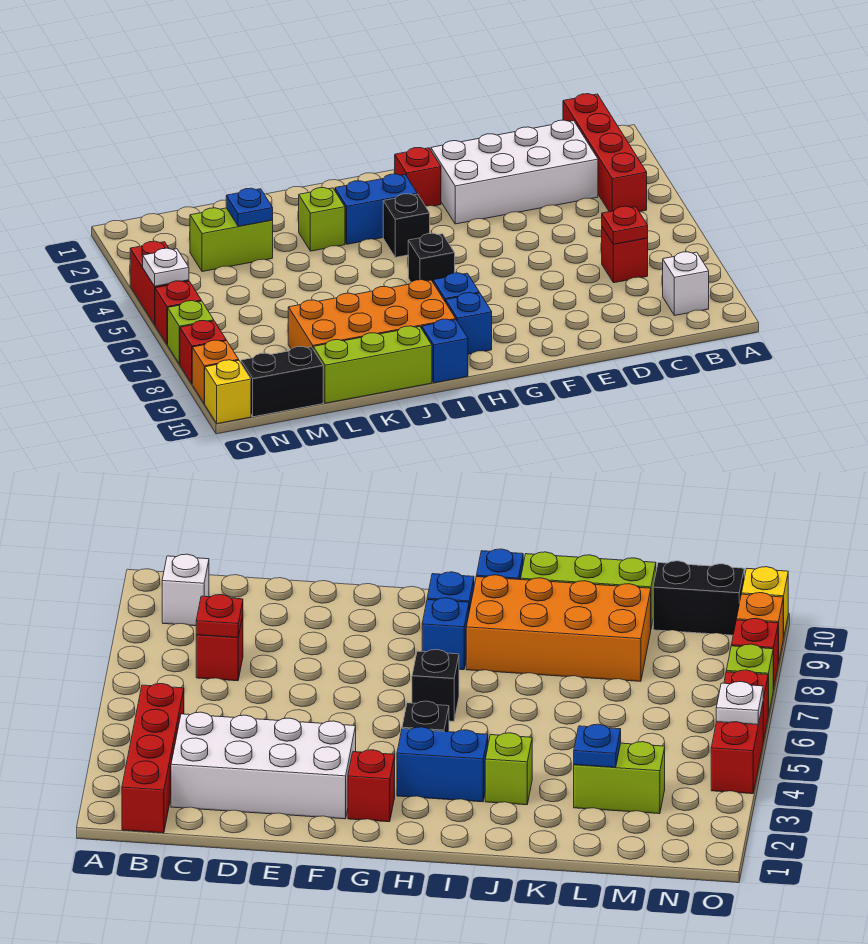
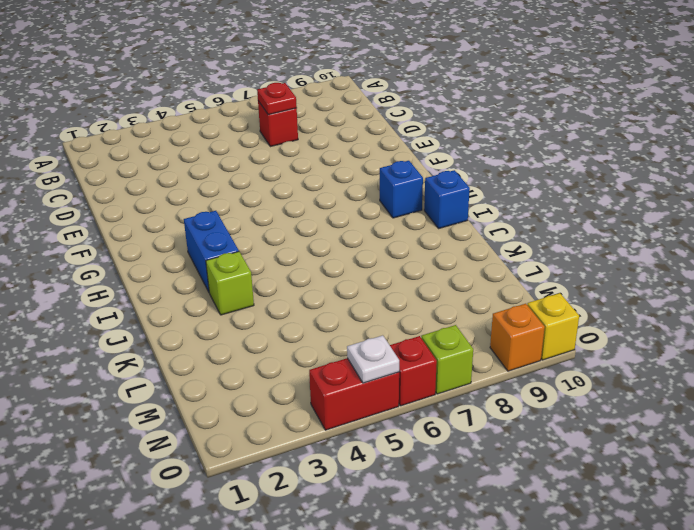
none -> red brick B1:B4 level 1
none -> white brick B9 level 1
none -> white brick C2:F3 level 1

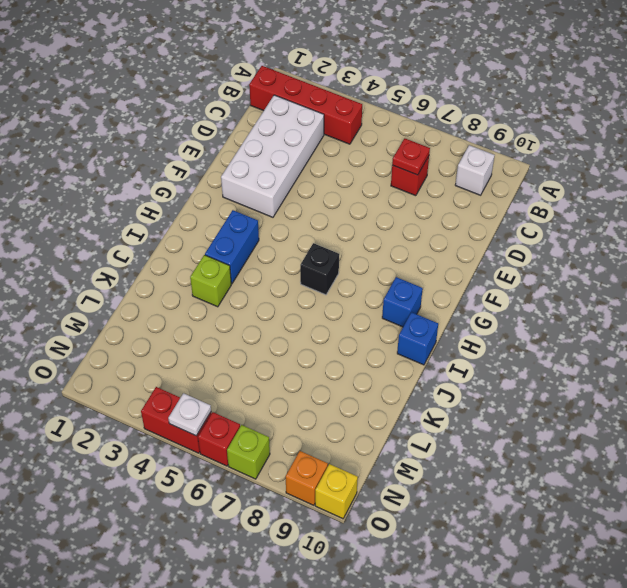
none -> red brick G2 level 1
none -> black brick H4 level 1
none -> blue brick H8 level 1

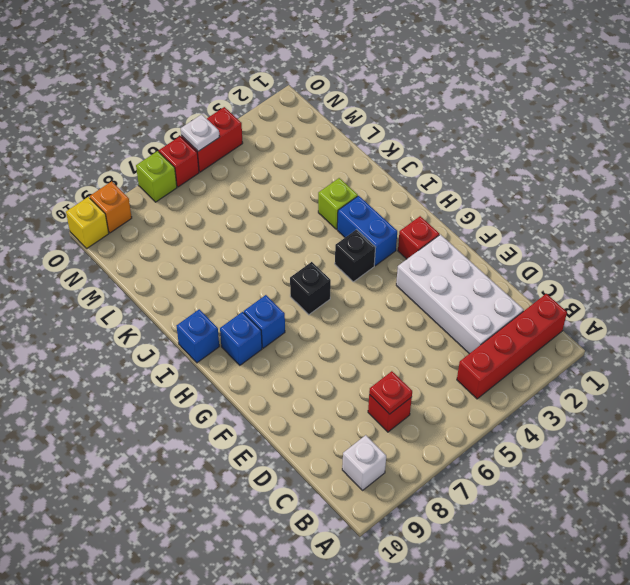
none -> orange brick I8:L9 level 1
none -> lime brick J10:L10 level 1
none -> lime brick L3:M3 level 1

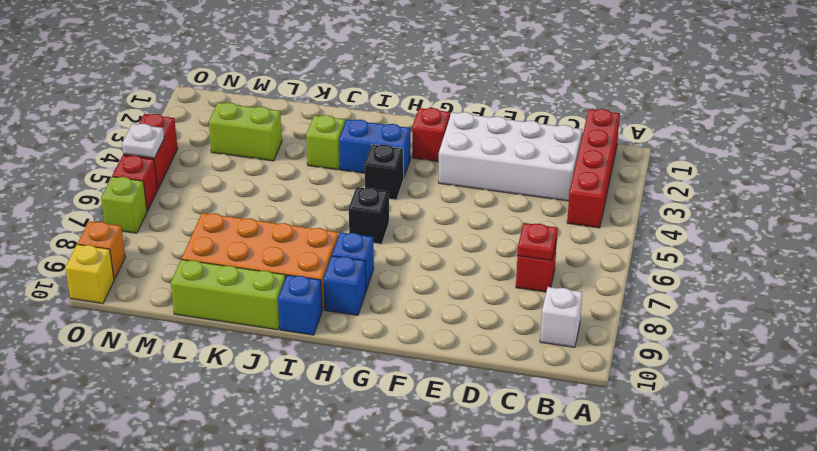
none -> black brick M10:N10 level 1
none -> red brick O8 level 1
none -> blue plate L3 level 2

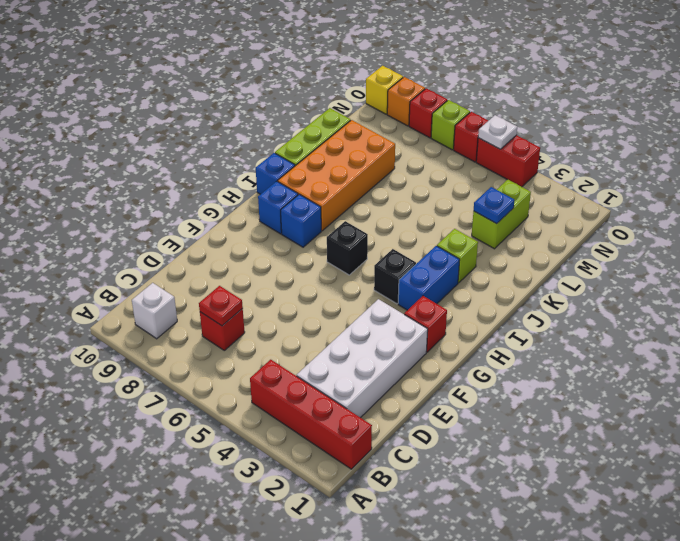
none -> black brick M10:N10 level 1

